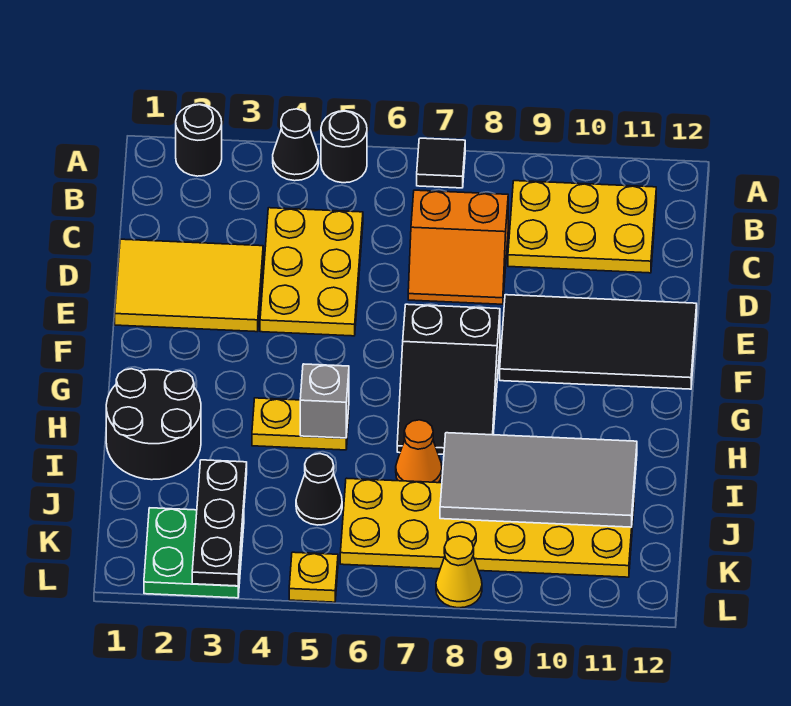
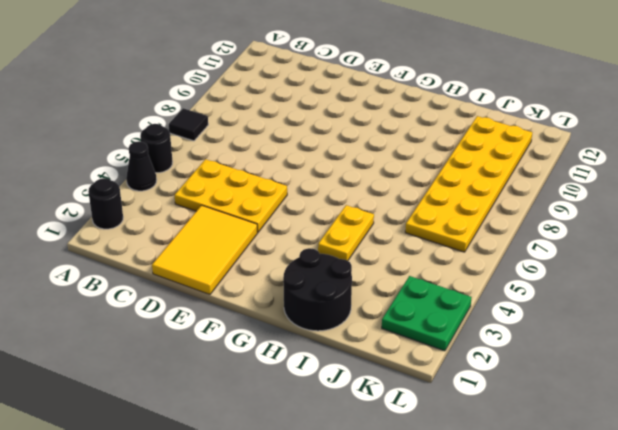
none -> yellow plate B9:C11 level 1
none -> orange slope C7:D8 level 1 top C
none -> black tile E9:F12 level 1

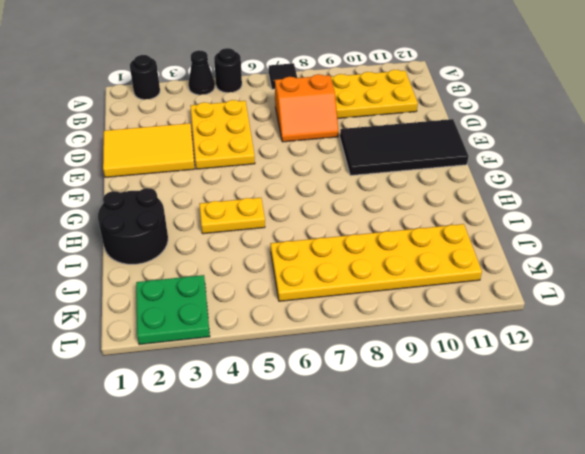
none -> black slope F7:H8 level 1 top F
none -> orange cone I7 level 1
none -> black cone J5 level 1

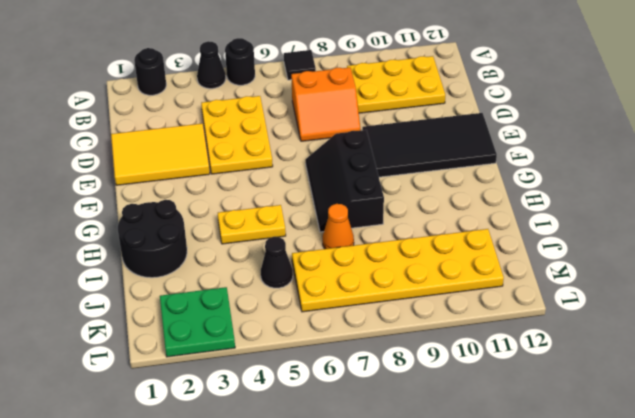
black slope F7:H8 level 1 top 8 -> black slope F7:H8 level 1 top F
none -> yellow plate L5 level 1
none -> yellow cone L8 level 1
none -> grey brick H5 level 2

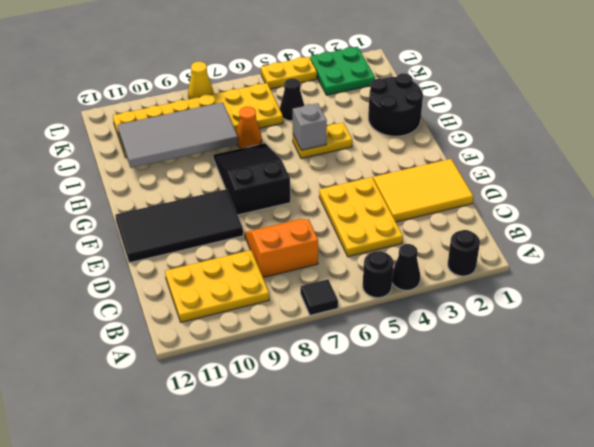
yellow plate L4:L5 level 1 -> yellow plate L5 level 1
none -> black plate J3:L3 level 2

